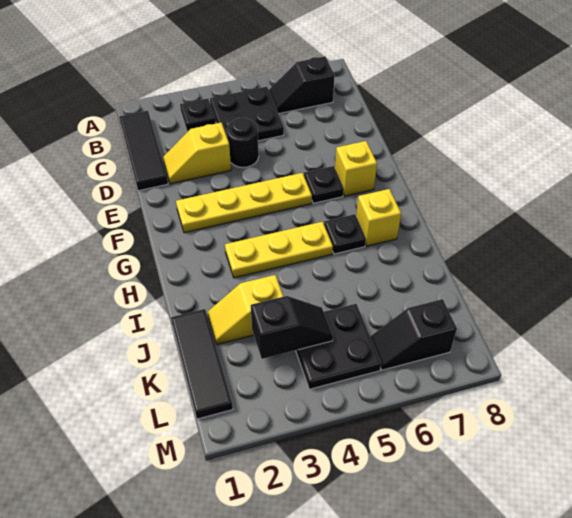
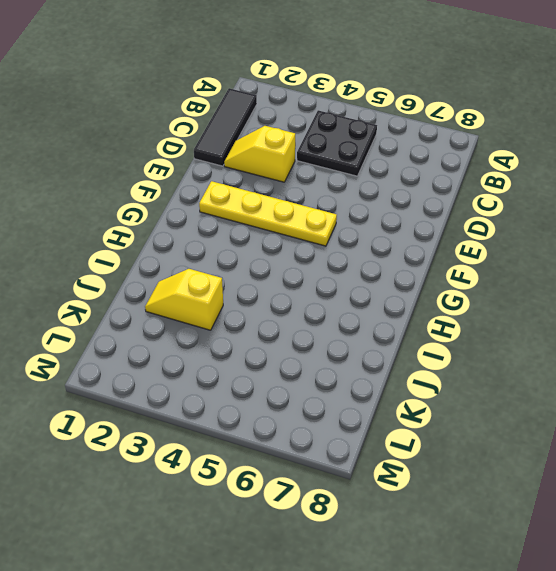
none -> black plate B3 level 1
none -> black slope B6:B7 level 1 top 7
none -> black round brick D4 level 1

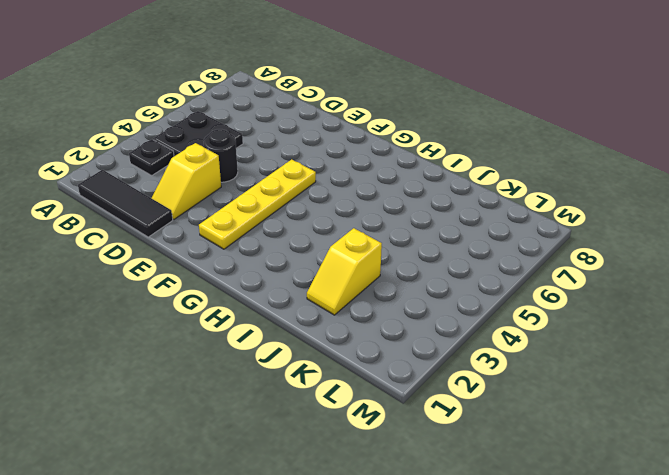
none -> black slope B6:B7 level 1 top 7
none -> black plate F6 level 1
none -> yellow brick F7 level 1

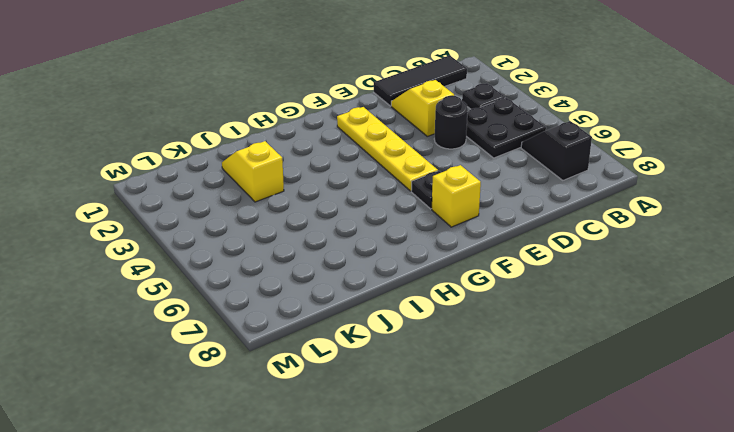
none -> yellow plate H3:H5 level 1
none -> black plate H6 level 1
none -> yellow brick H7 level 1

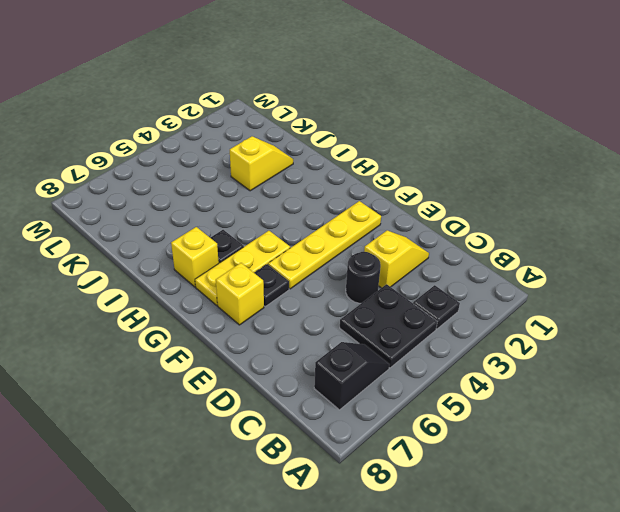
yellow plate G5:G7 level 1 -> yellow plate H3:H5 level 1
none -> black tile B1:D1 level 1
none -> black tile J1:L1 level 1
none -> black plate K4:L5 level 1

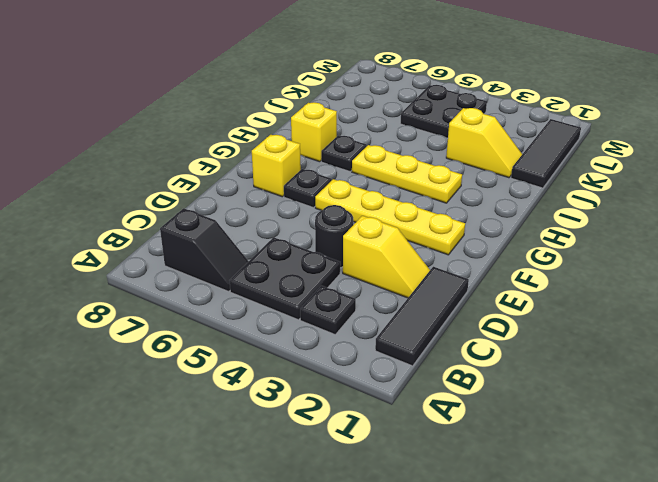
none -> black slope L6:L7 level 1 top 7
none -> black slope K3:K4 level 2 top 3

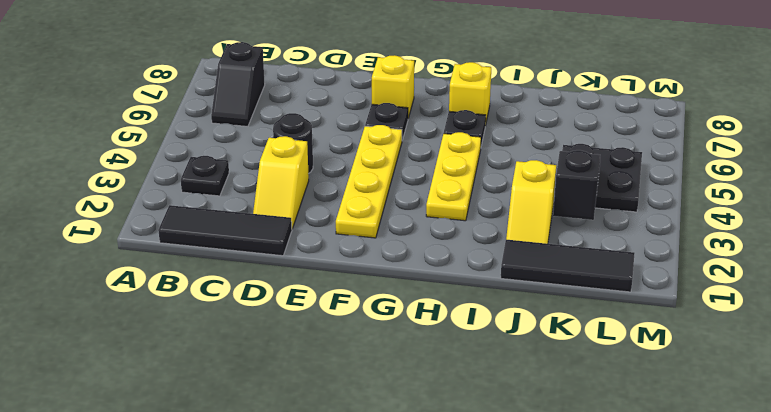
none -> black plate B4:C5 level 1
none -> black slope L6:L7 level 1 top 7

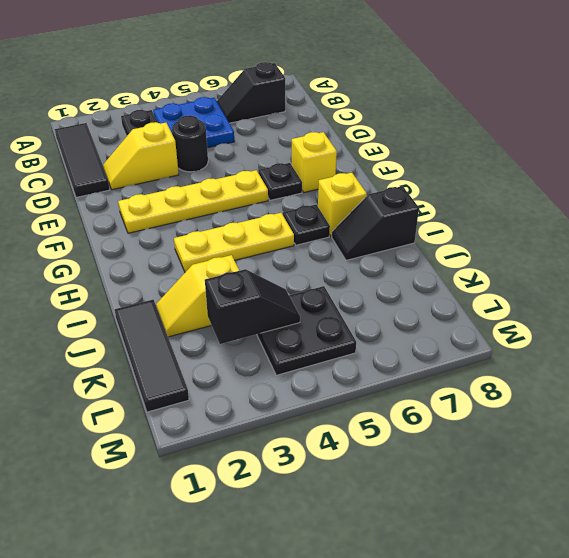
blue plate B4:C5 level 1 -> black plate B4:C5 level 1
black slope I7:I8 level 1 top 8 -> black slope L6:L7 level 1 top 7

